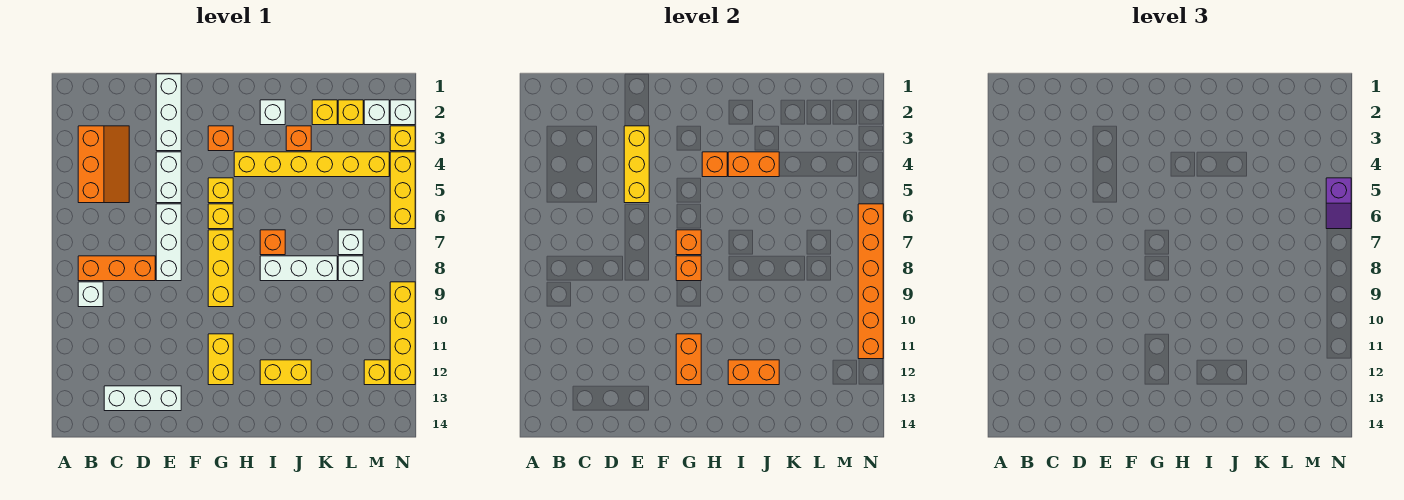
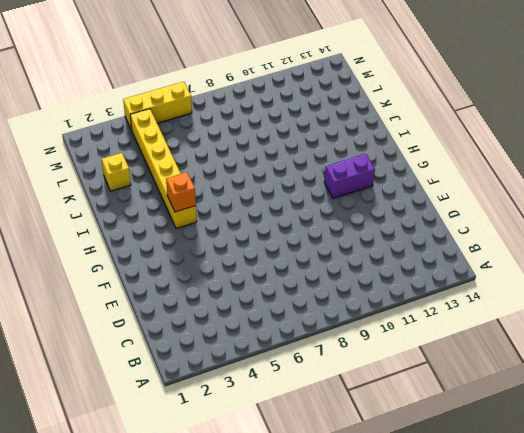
purple brick G11:G12 level 1 -> yellow brick G11:G12 level 1
none -> orange slope B3:C5 level 1 top B
none -> orange brick B8:D8 level 1
none -> white brick B9 level 1
none -> white brick C13:E13 level 1

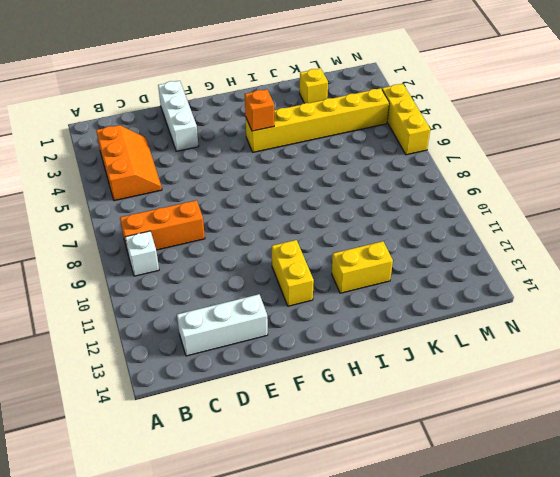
none -> white brick E4:E5 level 1
none -> white brick E6:E8 level 1
none -> orange brick G3 level 1
none -> yellow brick G5 level 1

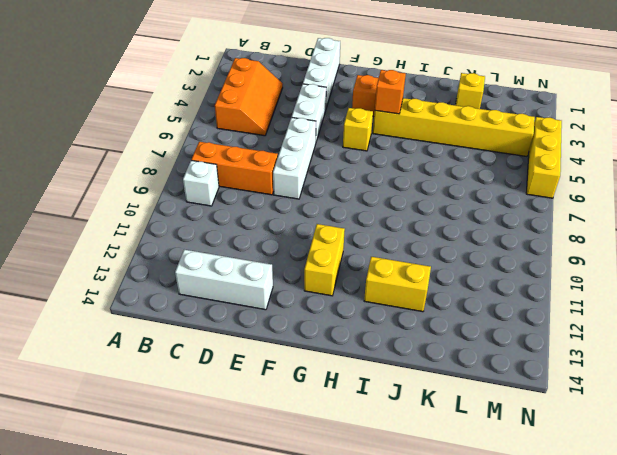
none -> yellow brick G6 level 1
none -> yellow brick G7:G9 level 1
none -> white brick I2 level 1
none -> orange brick I7 level 1

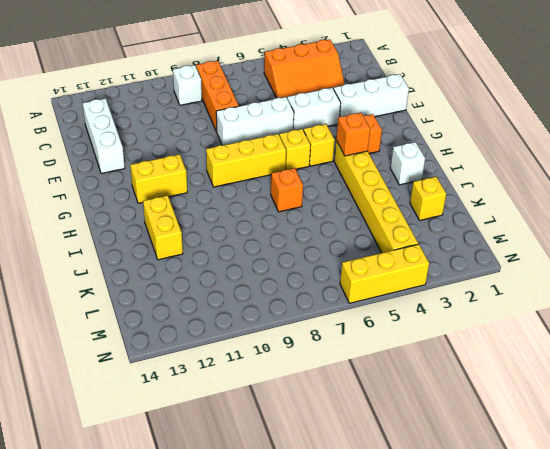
none -> white brick I8:K8 level 1
none -> orange brick J3 level 1
none -> yellow brick L2 level 1
none -> white brick L7 level 1

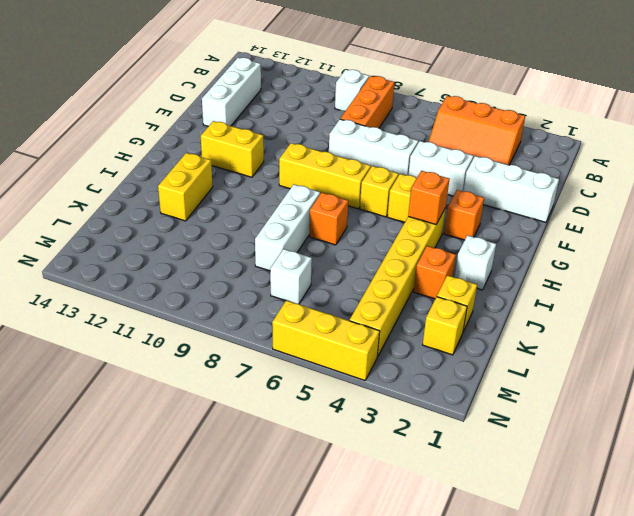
none -> white brick L8 level 1
none -> white brick M2 level 1
none -> yellow brick M12 level 1
none -> white brick N2 level 1

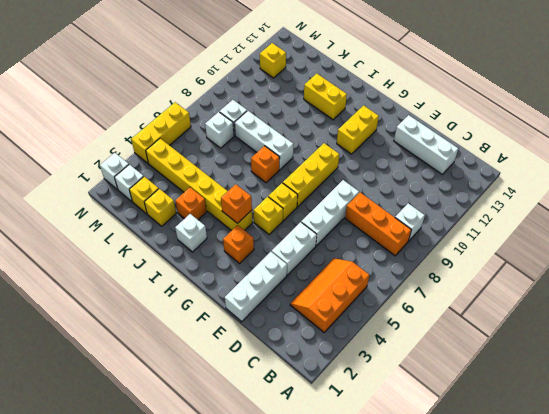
none -> yellow brick N3 level 1
none -> yellow brick N9:N12 level 1
none -> yellow brick E3:E5 level 2
none -> orange brick G7 level 2

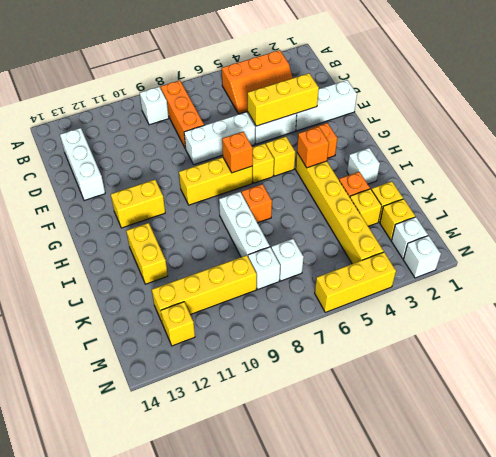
yellow brick K3 level 1 -> yellow brick N3 level 1
yellow brick L9:L12 level 1 -> yellow brick N9:N12 level 1
none -> orange brick G8 level 2
none -> orange brick G11:G12 level 2
none -> orange brick I4:J4 level 2
none -> orange brick I12:J12 level 2

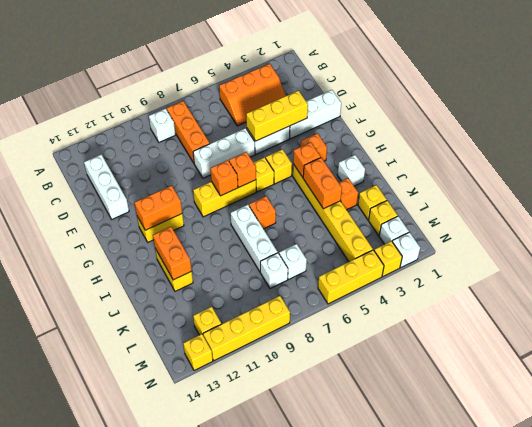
yellow brick N13 level 1 -> none
none -> orange brick N6:N11 level 2
none -> purple slope N5:N6 level 3 top 5

